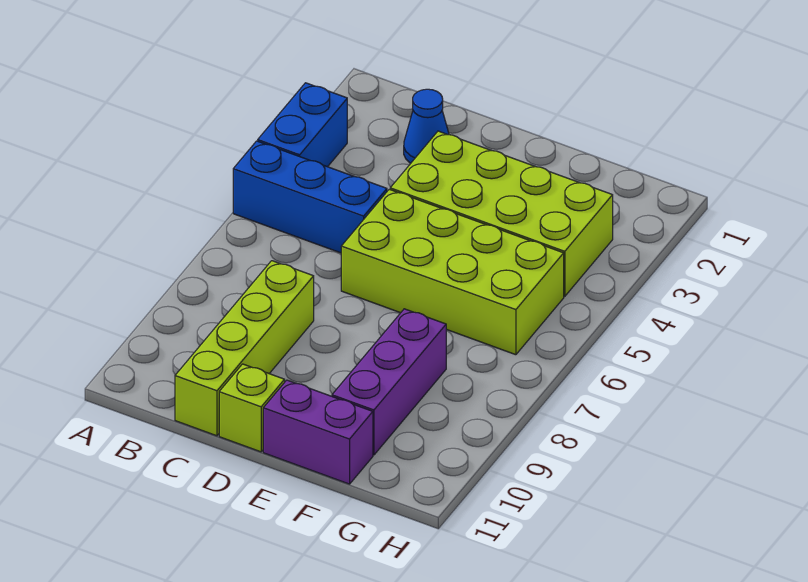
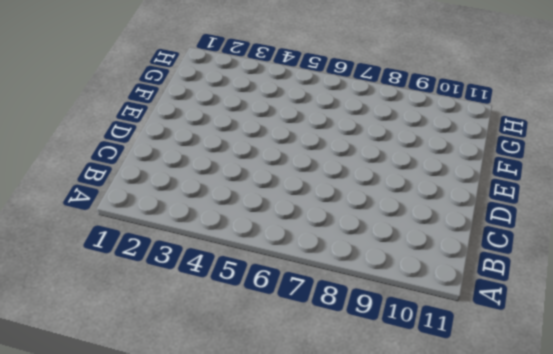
none -> blue brick A3:A4 level 1
none -> blue brick A5:C5 level 1

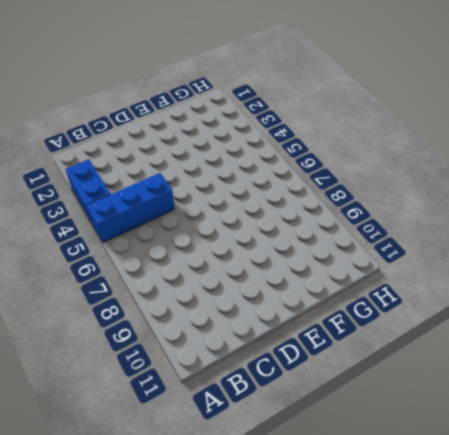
none -> blue cone C2 level 1
none -> lime brick C8:C11 level 1

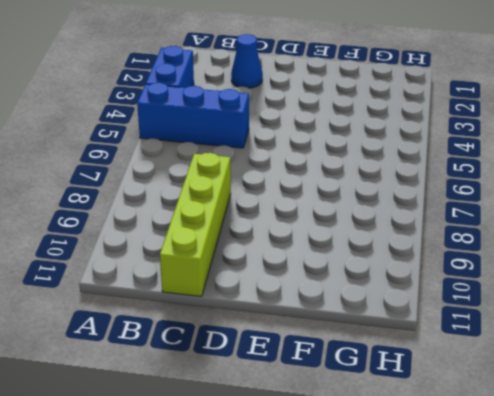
none -> lime brick D3:G4 level 1
none -> lime brick D5:G6 level 1

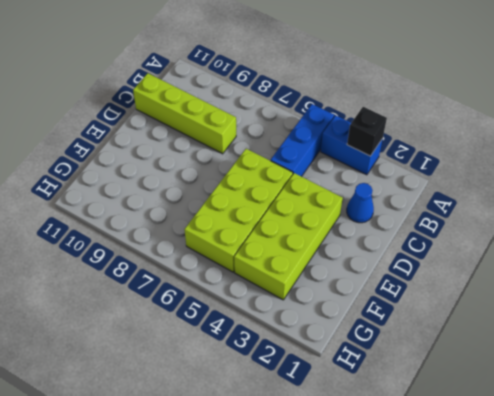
black brick A3 level 2 -> none
none -> lime brick D11 level 1
none -> purple brick E11:F11 level 1

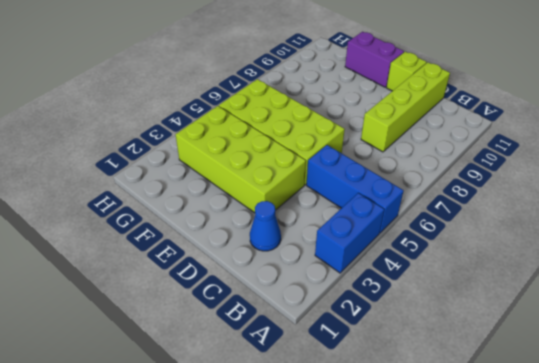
none -> purple brick F8:F10 level 1

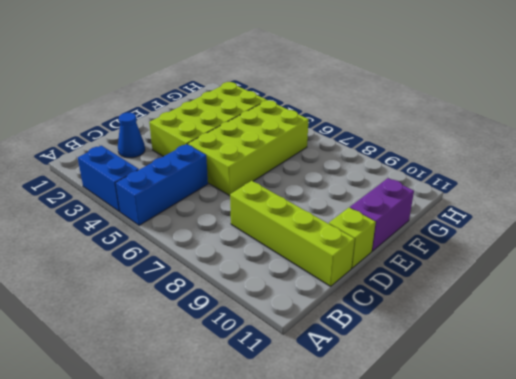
none -> purple brick F8:F10 level 1

